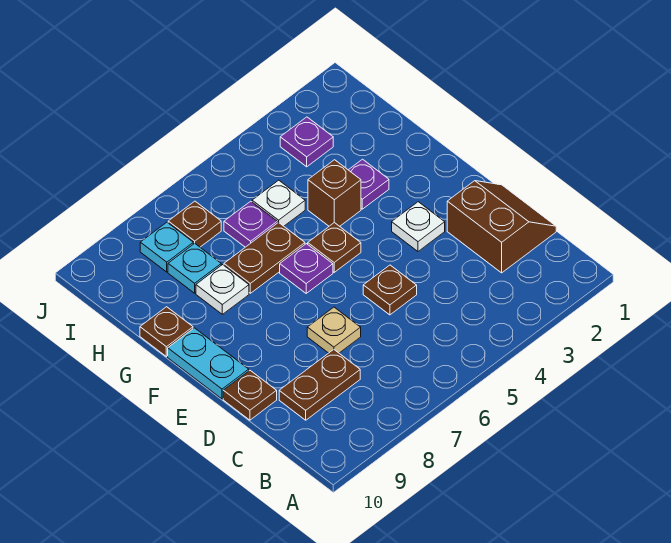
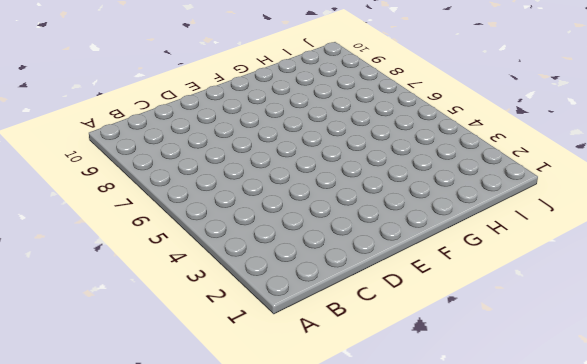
none -> brown slope C1:D2 level 1 top 2
none -> brown plate C8:C9 level 1
none -> brown plate D5 level 1

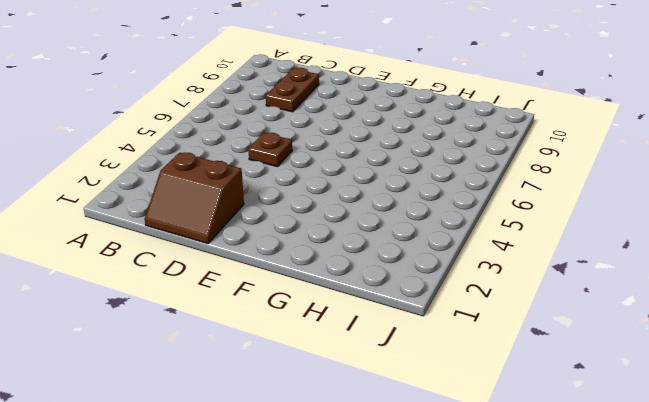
none -> tan plate D7 level 1
none -> brown plate D10 level 1
none -> white plate E3 level 1

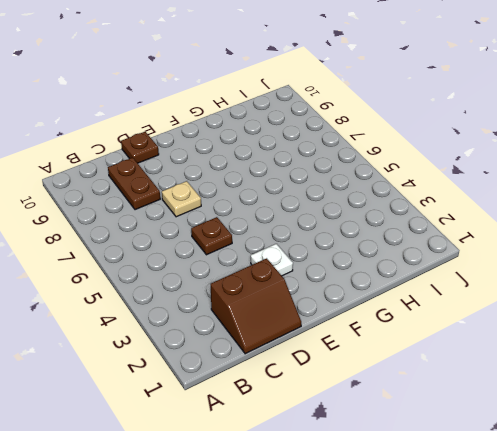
none -> cyan plate E10:F10 level 1
none -> brown plate F5 level 1
none -> purple plate F6 level 1

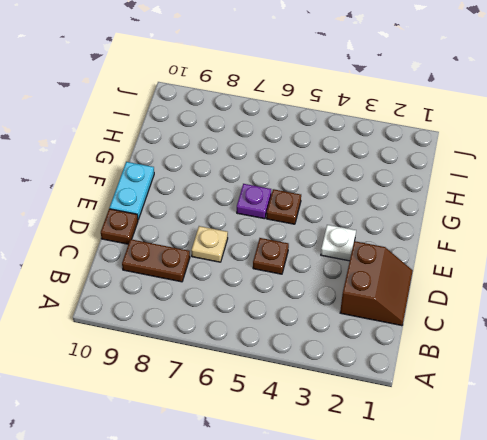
none -> purple plate G3 level 1
none -> brown brick G4 level 1
none -> brown plate G6:G7 level 1

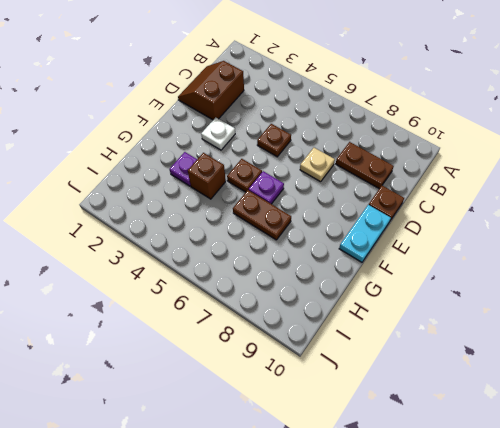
none -> white plate G8 level 1
none -> brown plate G10 level 1
none -> white plate H5 level 1

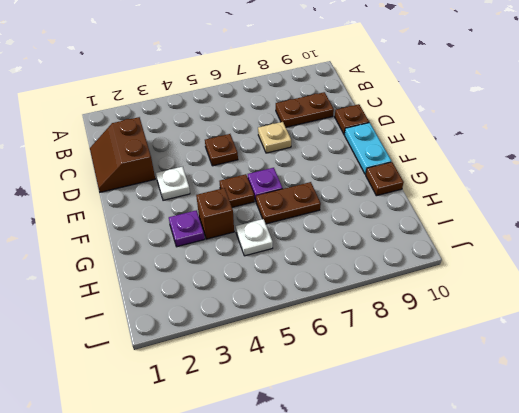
none -> white plate G8 level 1
none -> purple plate H6 level 1
none -> cyan plate H8 level 1

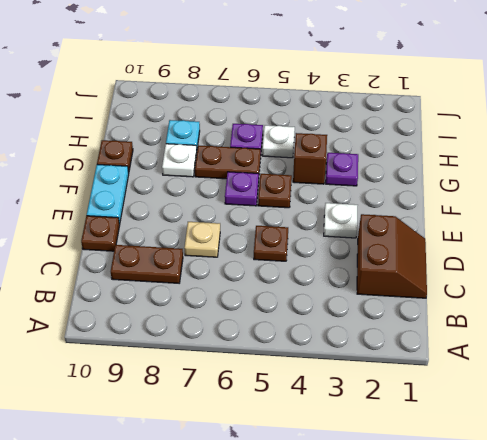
none -> purple plate I3 level 1
none -> brown plate I7 level 1
none -> cyan plate I8 level 1

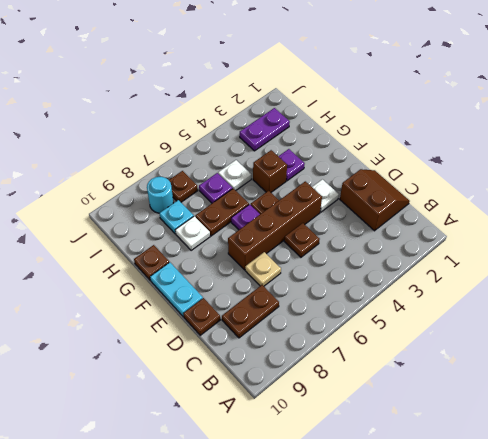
brown brick E4:E7 level 1 -> none
purple plate I2:I3 level 1 -> purple plate I3 level 1
cyan round brick I8 level 1 -> cyan plate I8 level 1

